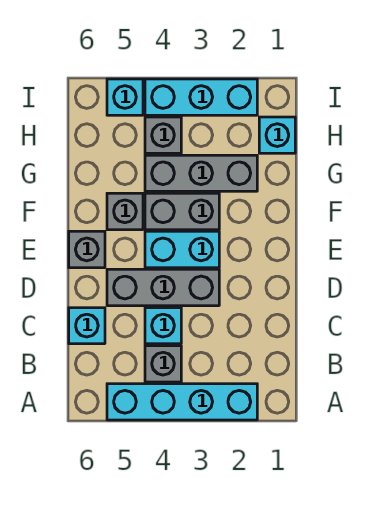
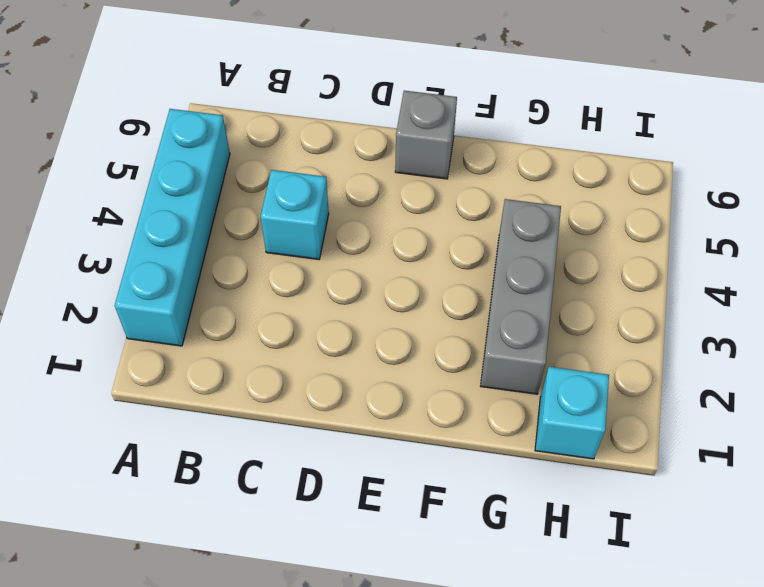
none -> grey brick B4 level 1
none -> cyan brick C6 level 1
none -> grey brick D3:D5 level 1

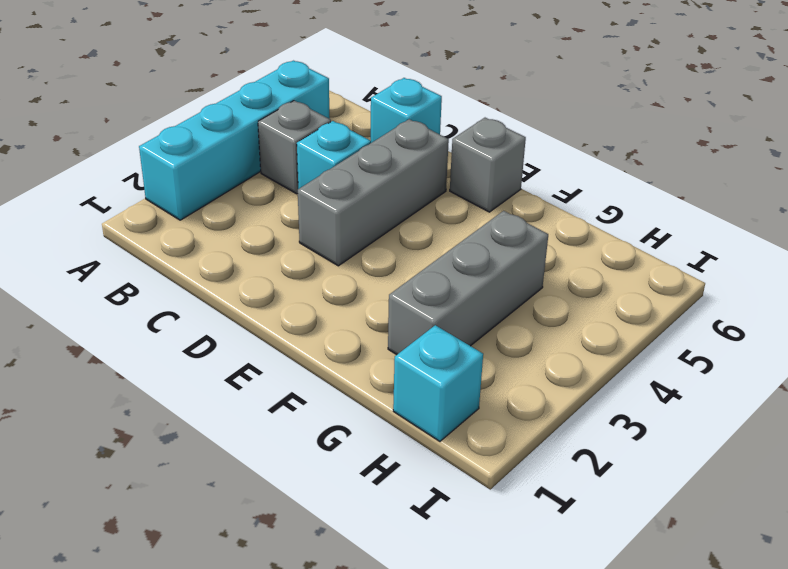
none -> cyan brick E3:E4 level 1
none -> grey brick F3:F4 level 1
none -> grey brick F5 level 1

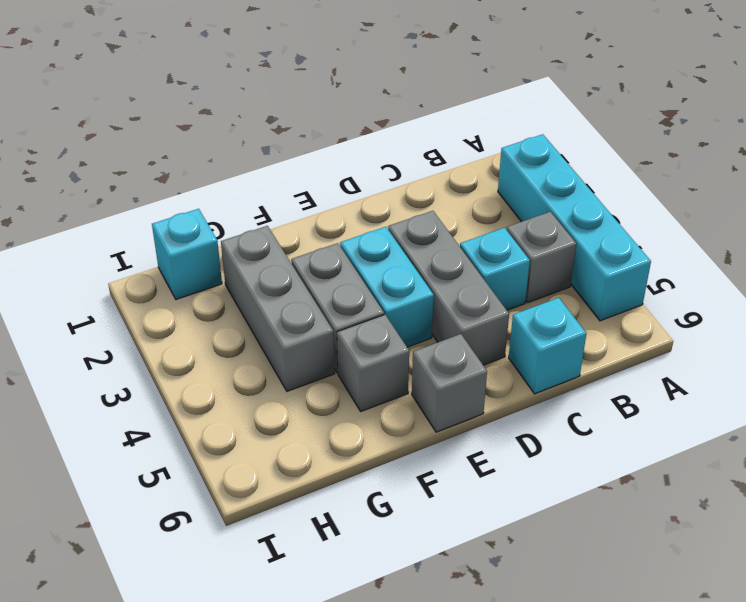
none -> grey brick H4 level 1
none -> cyan brick I2:I4 level 1
none -> cyan brick I5 level 1

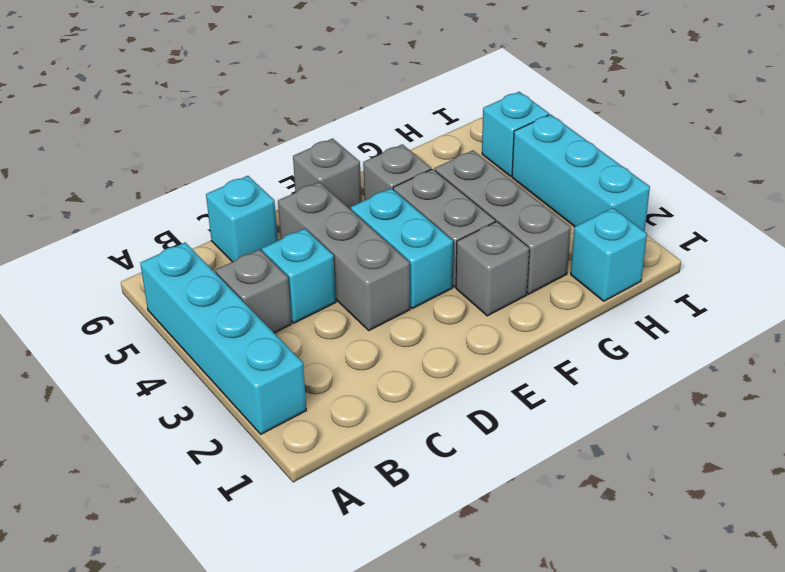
grey brick F2 level 1 -> grey brick H4 level 1

